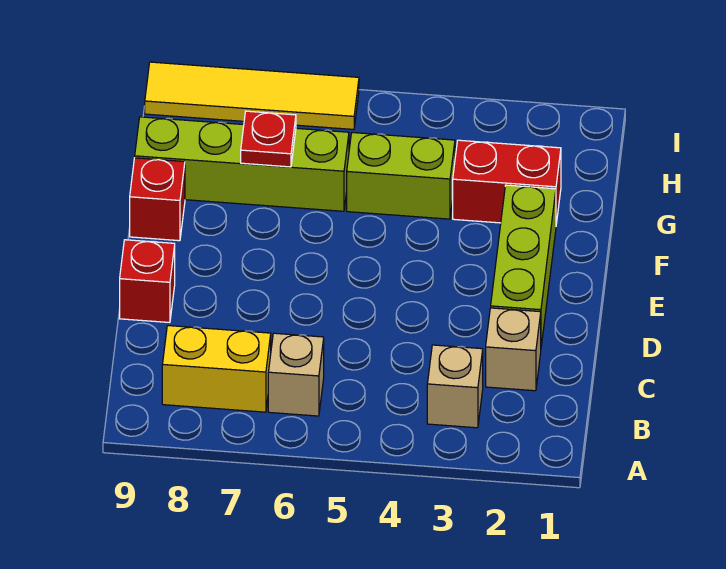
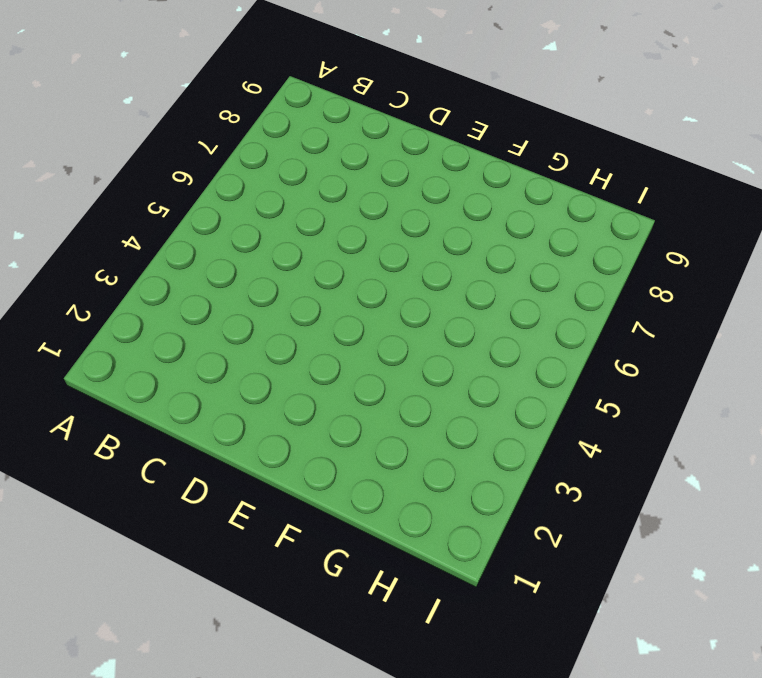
none -> tan brick B3 level 1
none -> tan brick B6 level 1
none -> yellow brick B7:B8 level 1

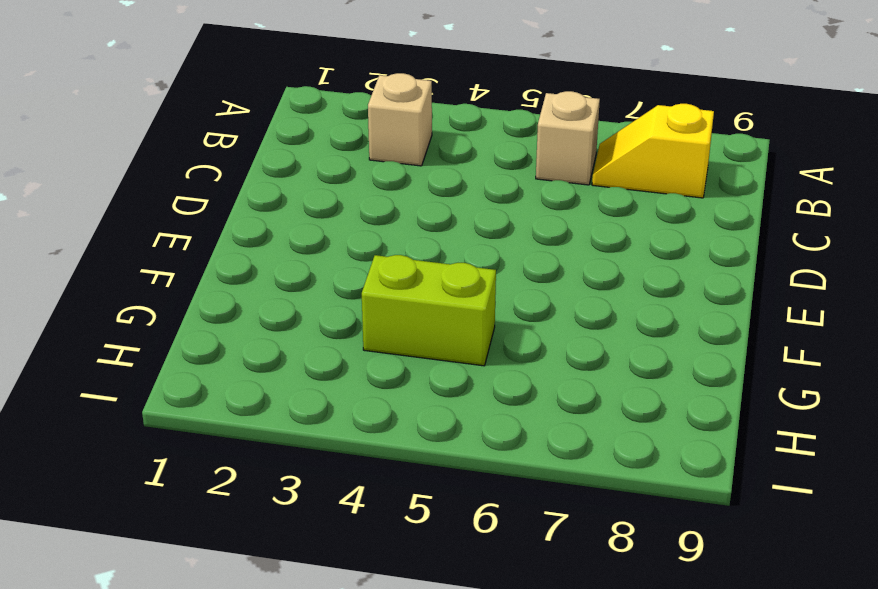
yellow slope B7:B8 level 1 top 8 -> yellow brick B7:B8 level 1
none -> tan brick C2 level 1
none -> lime brick D2:F2 level 1
none -> red brick D9 level 1

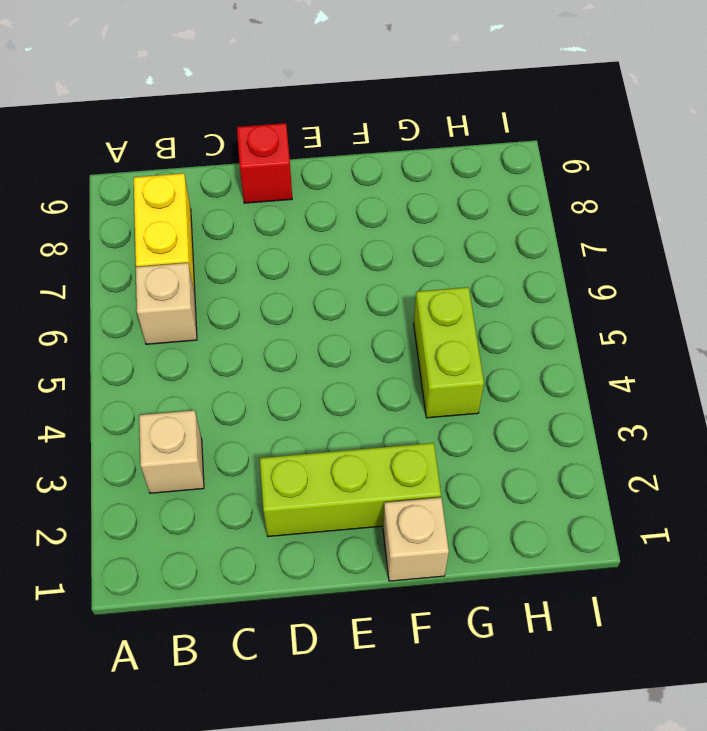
tan brick F1 level 1 -> tan brick C2 level 1
none -> red brick F9 level 1
none -> red brick G2:G3 level 1
none -> lime brick G6:G9 level 1

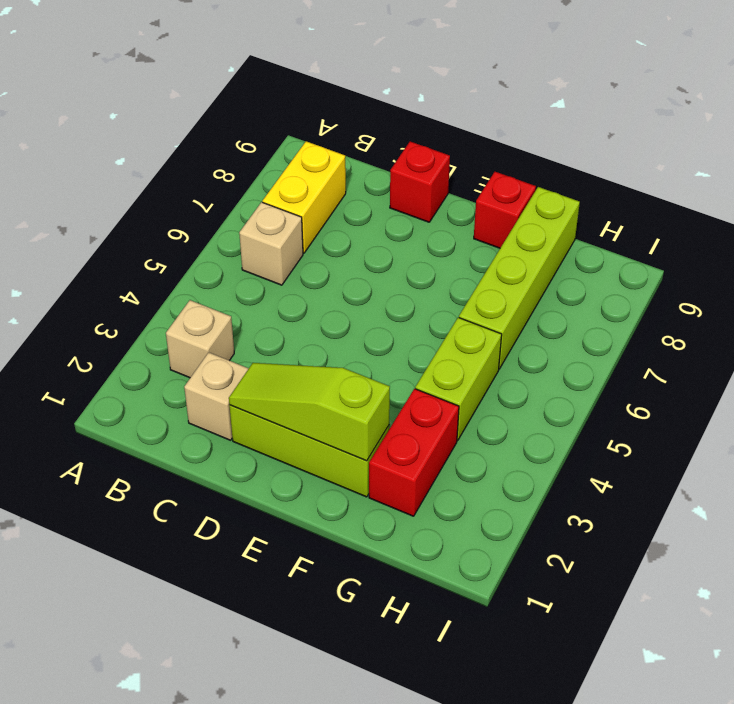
lime slope D2:F2 level 2 top F -> none
none -> yellow tile I6:I9 level 1
none -> red plate G7 level 2

